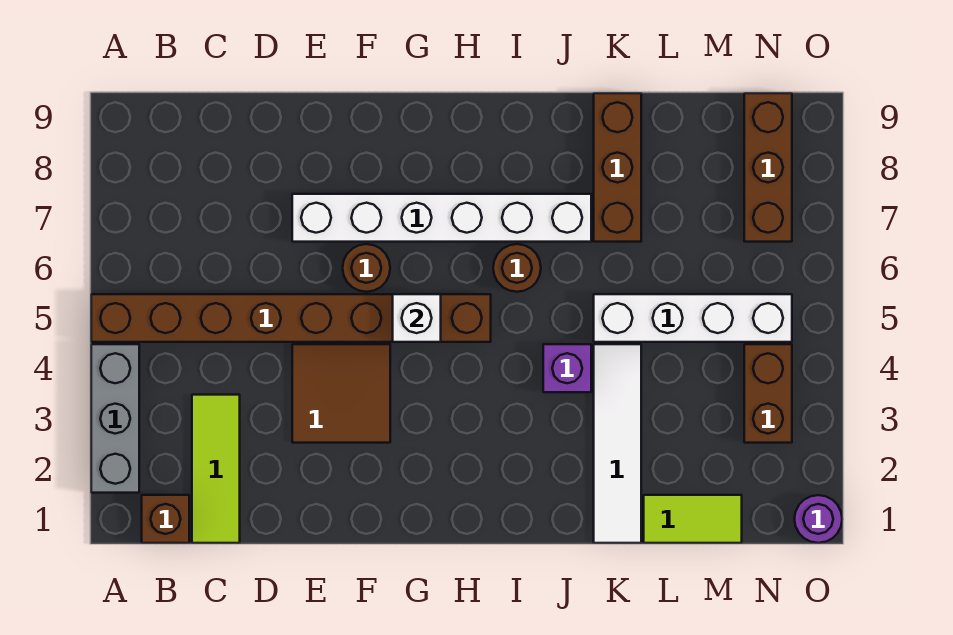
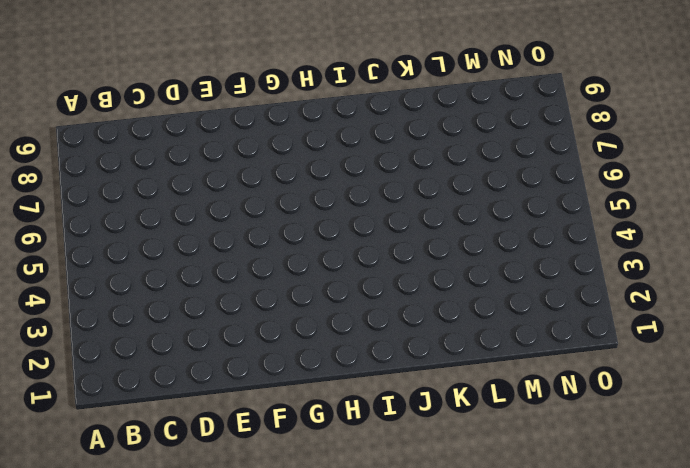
none -> grey brick A2:A4 level 1
none -> brown brick A5:H5 level 1
none -> brown brick B1 level 1

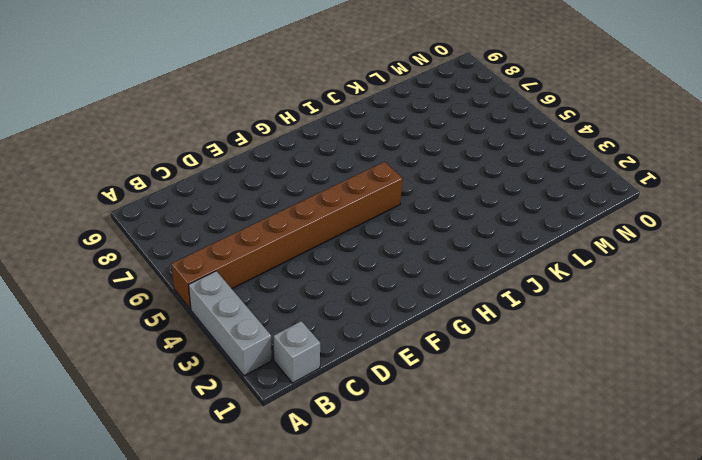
grey brick B1 level 1 -> brown brick B1 level 1
none -> lime tile C1:C3 level 1
none -> brown tile E3:F4 level 1
none -> white brick E7:J7 level 1

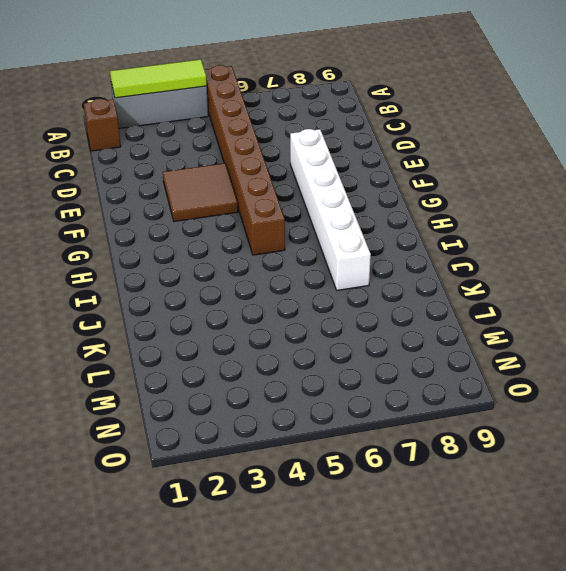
lime tile A2:A4 level 2 -> lime tile C1:C3 level 1
none -> brown round brick F6 level 1
none -> brown round brick I6 level 1
none -> purple brick J4 level 1

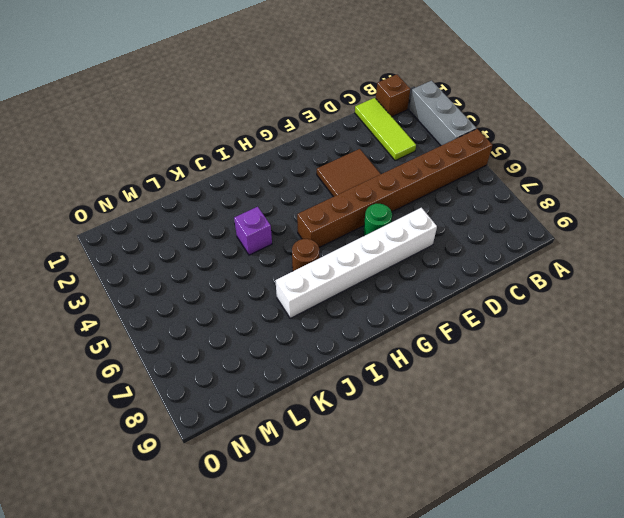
green round brick F6 level 1 -> brown round brick F6 level 1
none -> white tile K1:K4 level 1
none -> white brick K5:N5 level 1
none -> brown brick K7:K9 level 1

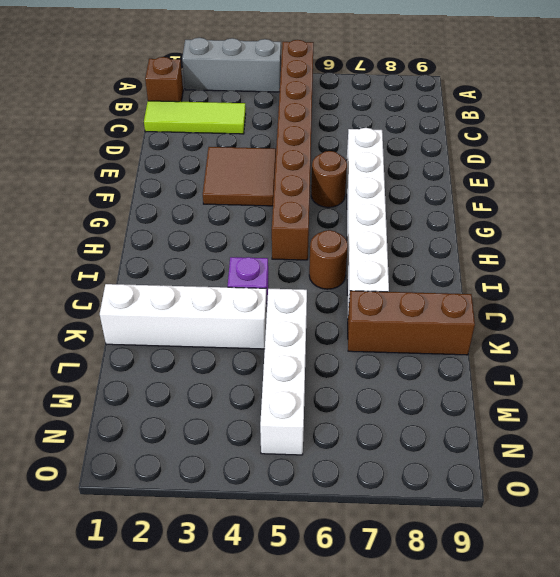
white brick K1:K4 level 1 -> white tile K1:K4 level 1
none -> lime tile L1:M1 level 1
none -> brown brick N3:N4 level 1
none -> brown brick N7:N9 level 1

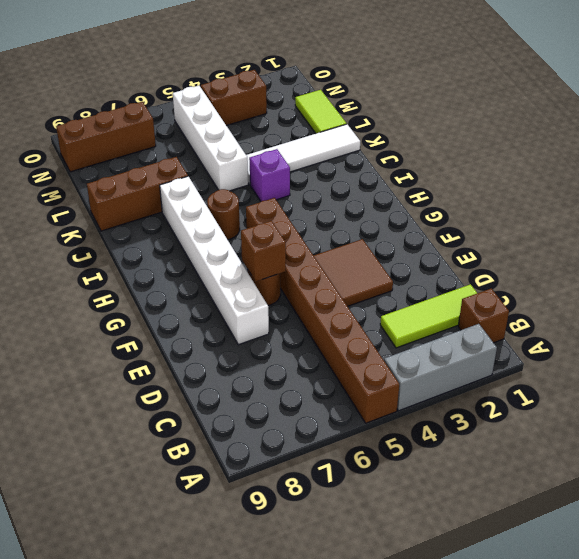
brown brick F6 level 2 -> none
none -> purple round brick O1 level 1
none -> white brick G5 level 2

